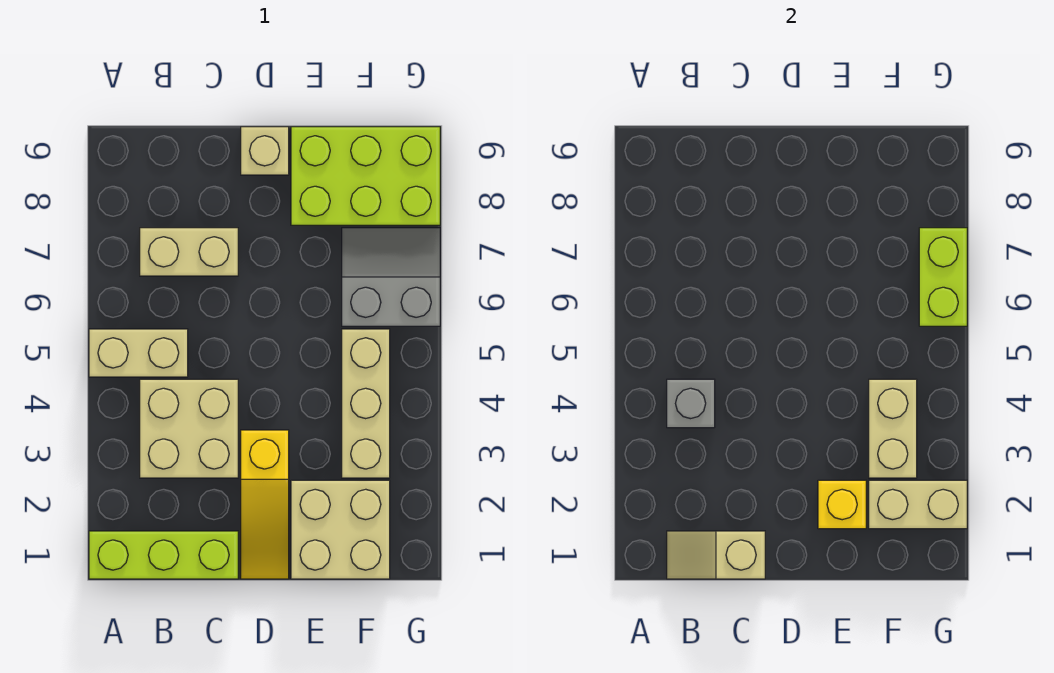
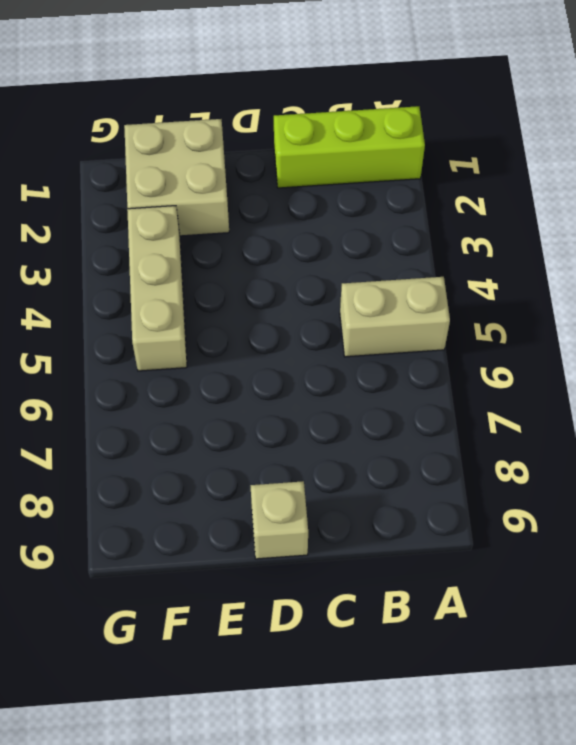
none -> tan brick B3:C4 level 1
none -> tan brick B7:C7 level 1
none -> yellow slope D1:D3 level 1 top 3

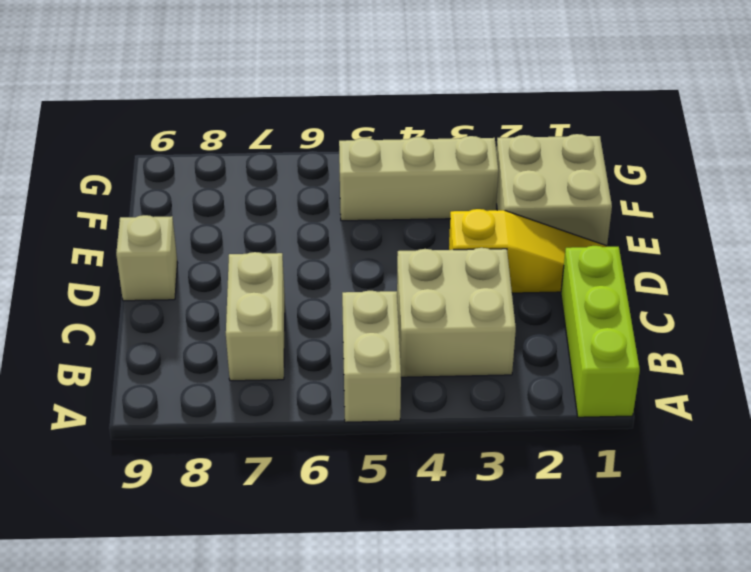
none -> lime brick E8:G9 level 1
none -> grey slope F6:G7 level 1 top 6
none -> tan slope B1:C1 level 2 top C

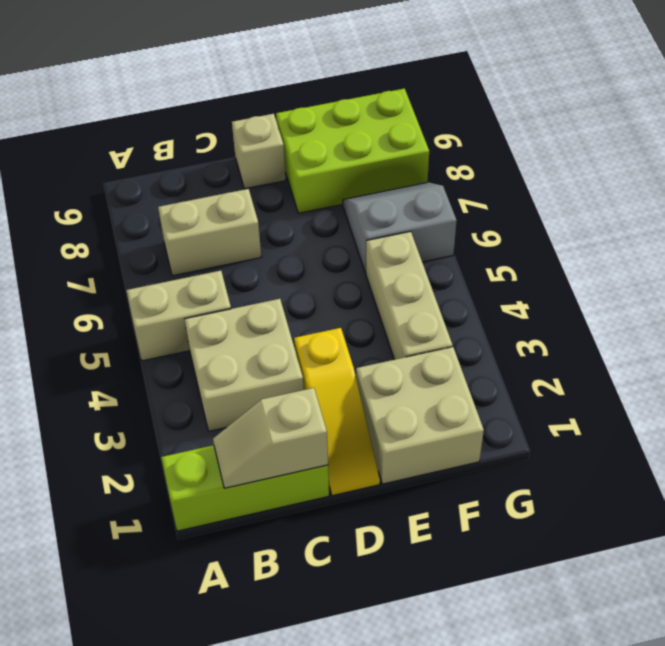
none -> grey brick B4 level 2
none -> yellow brick E2 level 2
none -> tan brick F2:G2 level 2

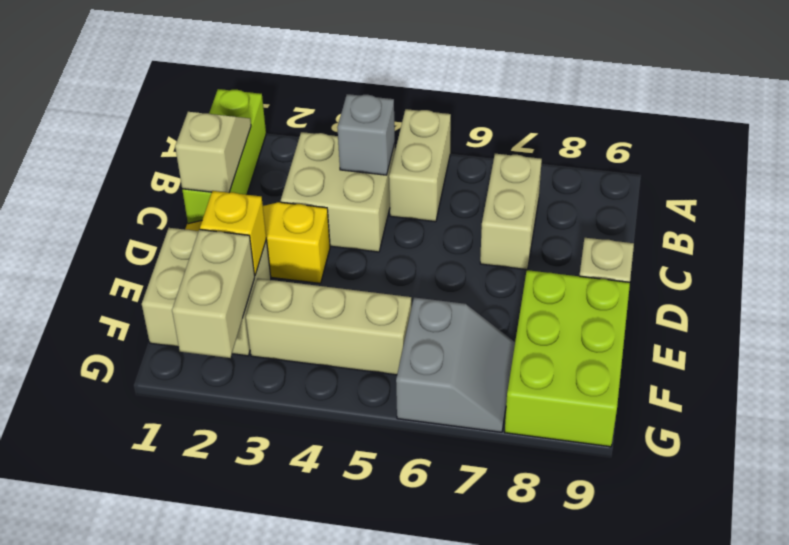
none -> tan brick F3:F4 level 2
none -> lime brick G6:G7 level 2

